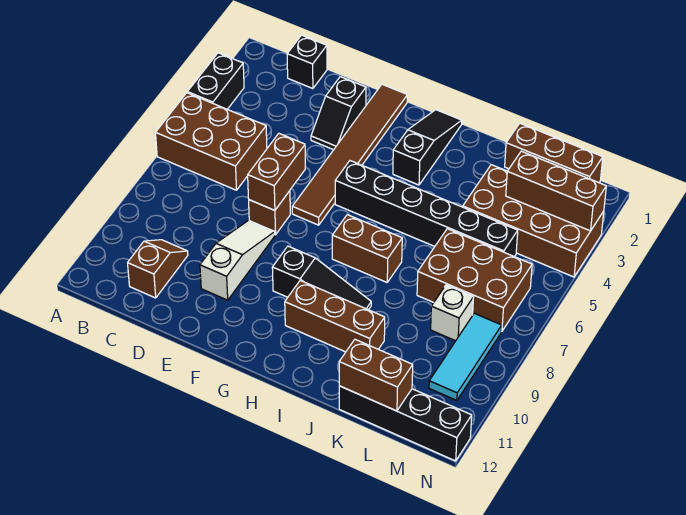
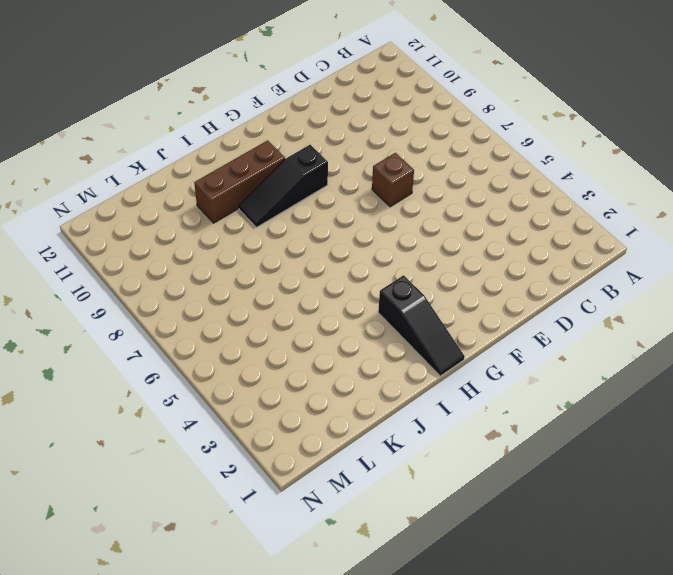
none -> black brick A3:A4 level 1
none -> brown brick A5:C6 level 1
none -> black brick C1 level 1

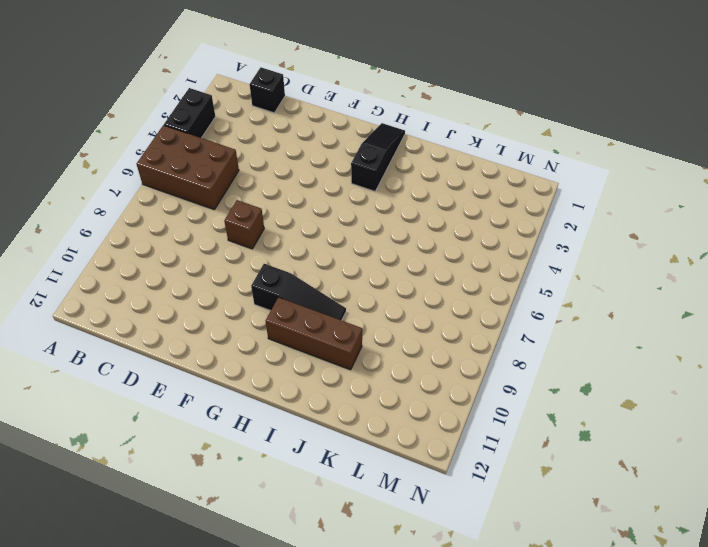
none -> brown slope C10:C11 level 1 top 11
none -> black slope E2:E3 level 1 top 2
none -> white slope E8:E10 level 1 top 10

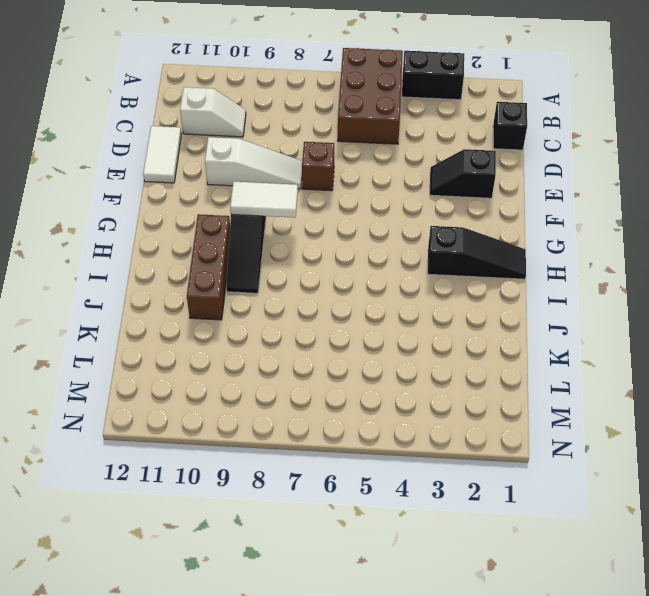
white slope C10:C11 level 1 top 11 -> brown slope C10:C11 level 1 top 11
white tile D12:E12 level 1 -> none
white tile G8:G9 level 2 -> none
none -> brown tile F1:F6 level 1
none -> black brick G5:L5 level 1
none -> brown brick H7:I7 level 1

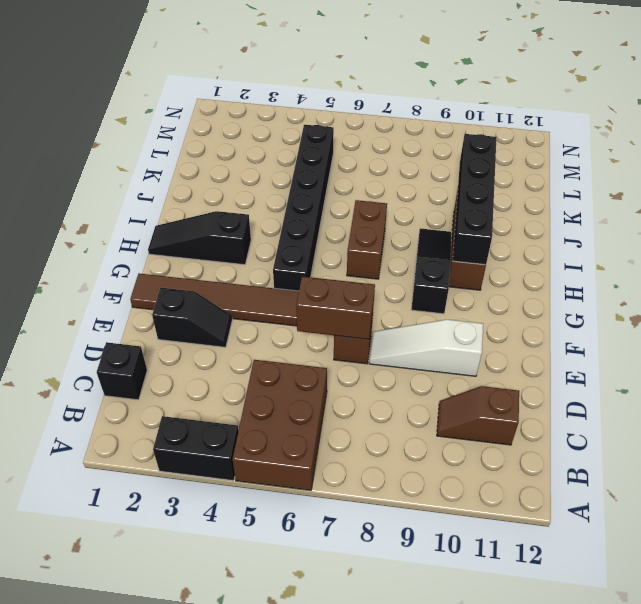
black brick H10:K10 level 2 -> black brick K12:N12 level 1
none -> brown brick K1:M1 level 1
none -> brown brick K3:N4 level 1
none -> brown brick K6:M7 level 1

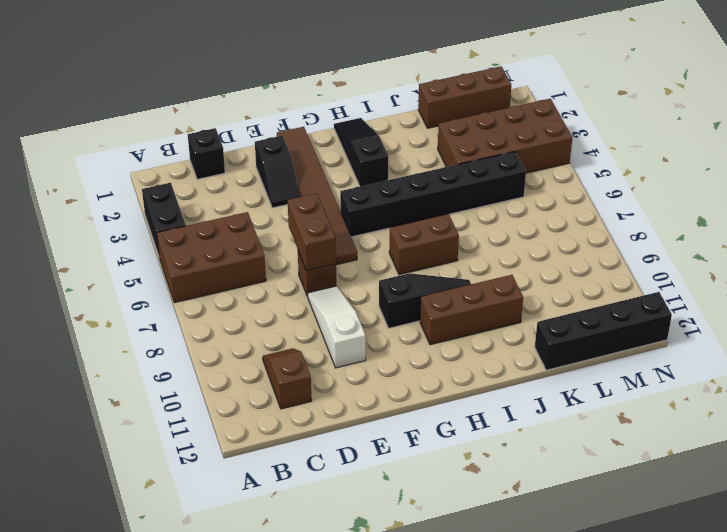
none -> brown brick K6:M7 level 1
none -> white brick L8 level 1
none -> cyan tile M8:M10 level 1

